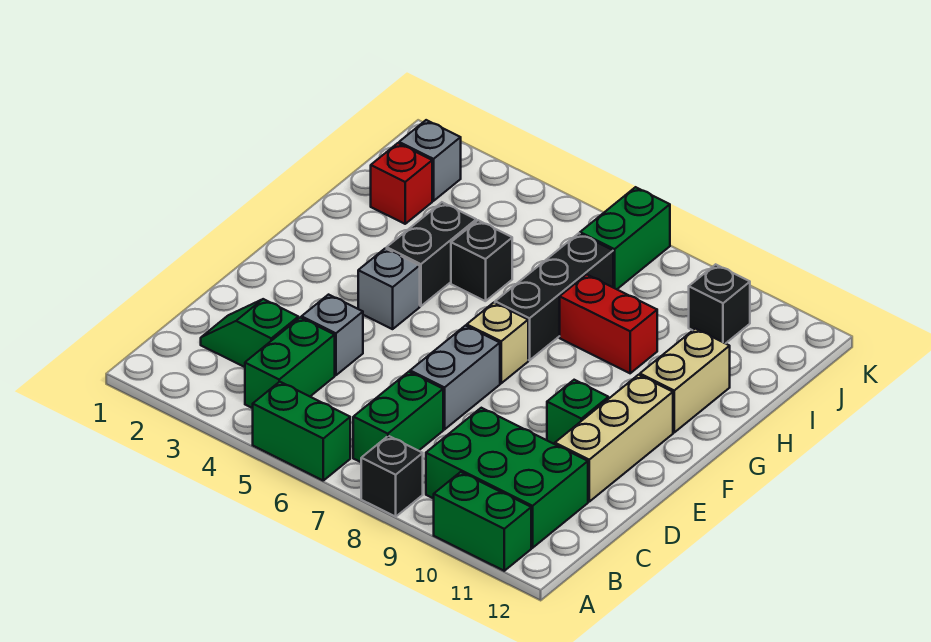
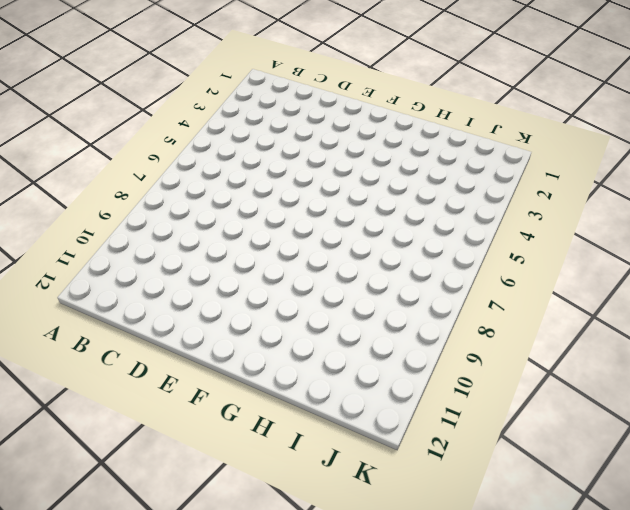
none -> green brick A5:A6 level 1
none -> black brick A8 level 1
none -> green brick A10:A11 level 1

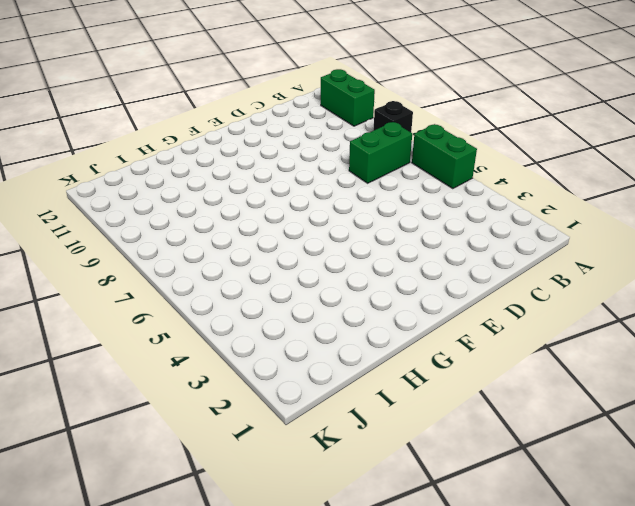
none -> green brick B4:C4 level 1
none -> green brick B9:C11 level 1
none -> green slope C2:C3 level 1 top 3

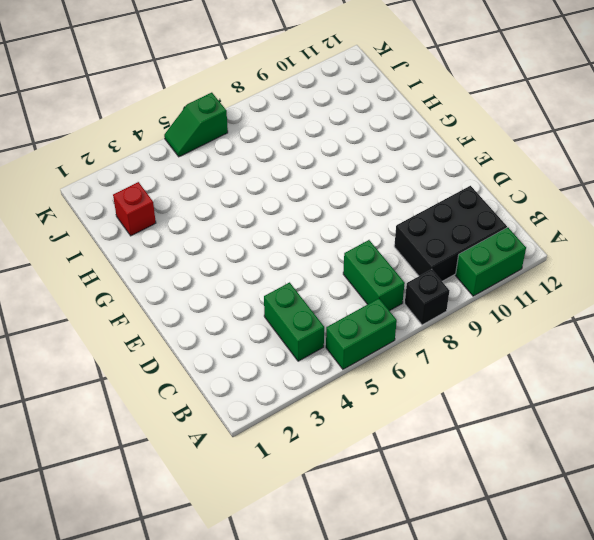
black brick B9:C11 level 1 -> green brick B9:C11 level 1
green slope K5:K6 level 1 top 6 -> green slope C2:C3 level 1 top 3
none -> grey brick D4 level 1
none -> grey brick D7:E7 level 1
none -> tan brick D11:F11 level 1

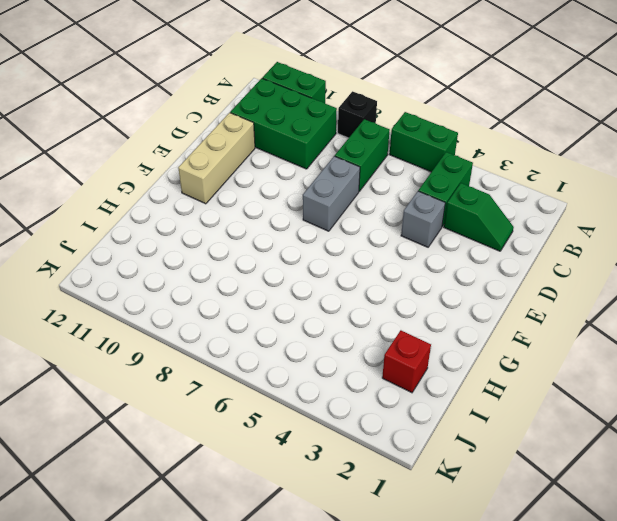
none -> green brick E10 level 1
none -> grey brick F4 level 1
none -> tan brick F7 level 1

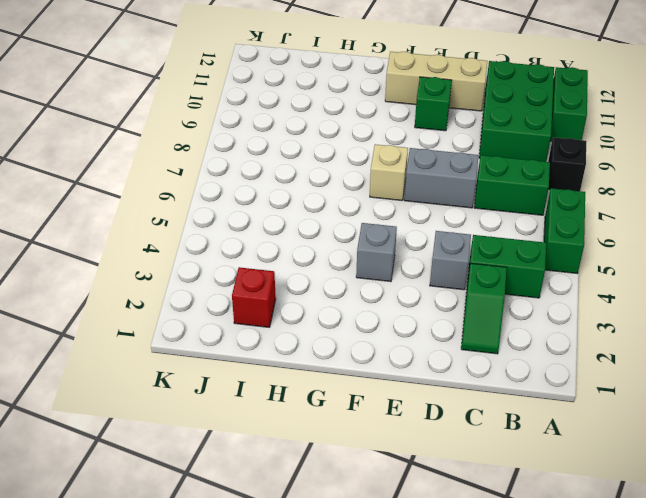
none -> black brick G4:H4 level 1
none -> black brick G7:I7 level 1
none -> tan brick G11:H11 level 1

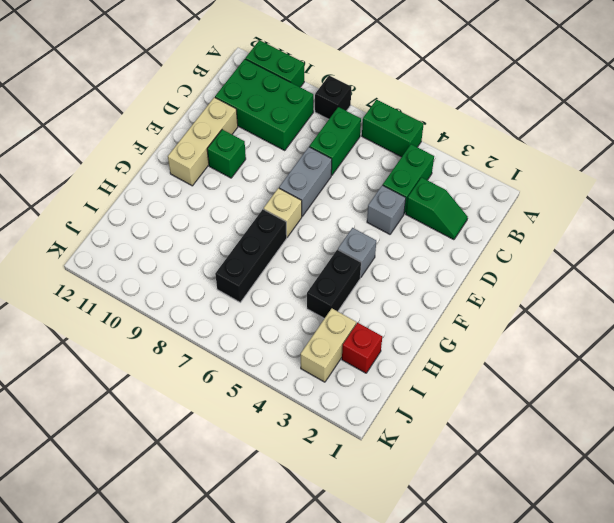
tan brick I3:J3 level 1 -> tan brick G11:H11 level 1
none -> black brick H5 level 1
none -> red brick H8:H9 level 1
none -> grey brick J2 level 1

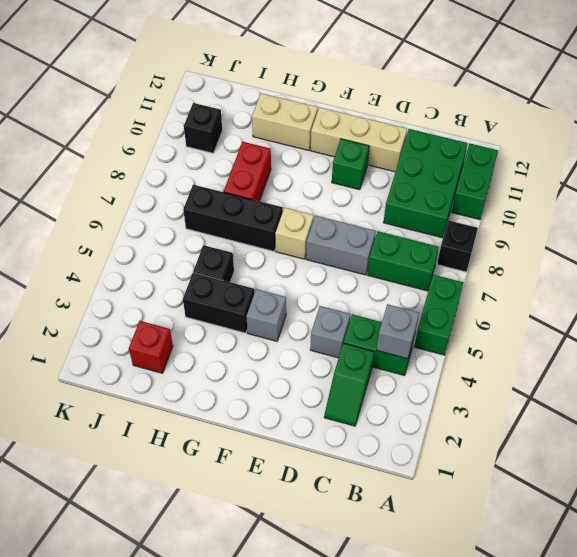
grey brick B4 level 2 -> grey brick J2 level 1
none -> green brick J7:K7 level 1

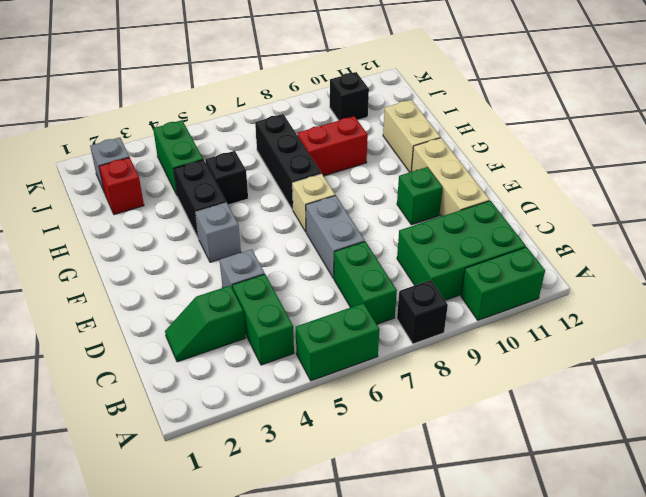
green brick I4:J4 level 1 -> green brick J7:K7 level 1

